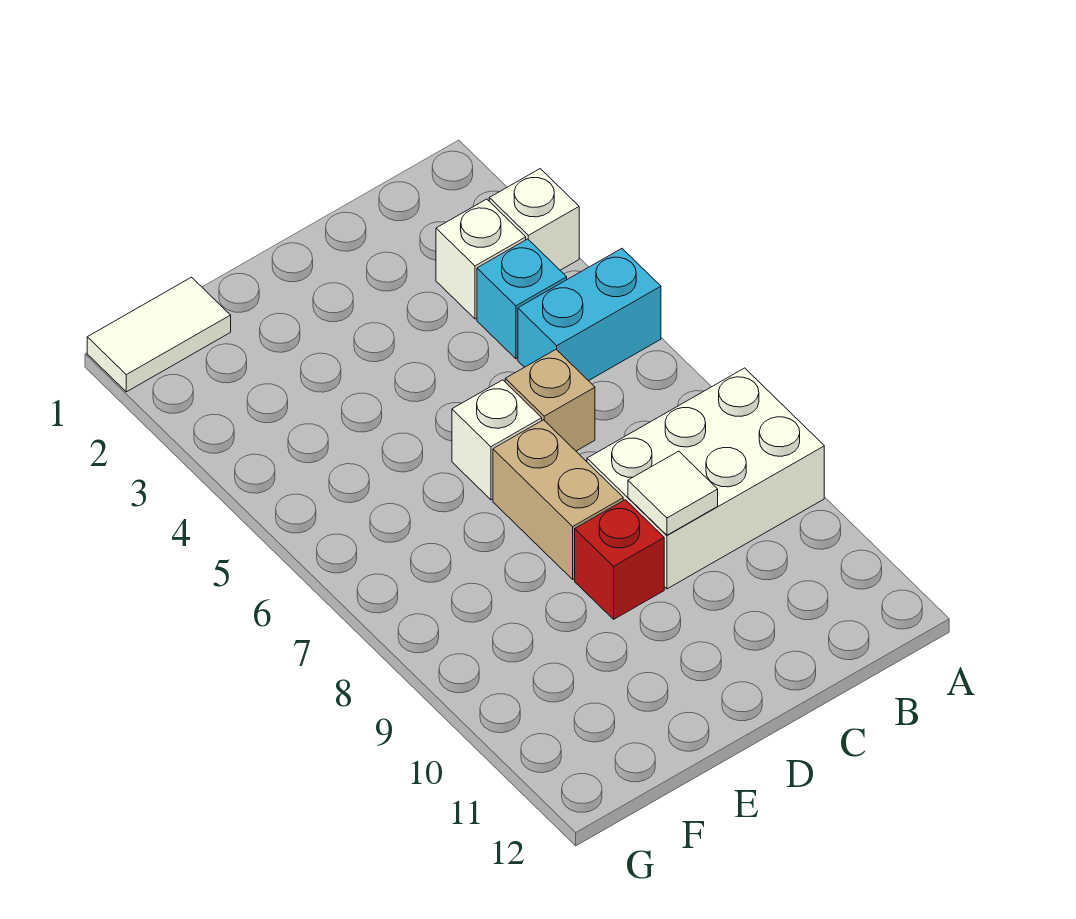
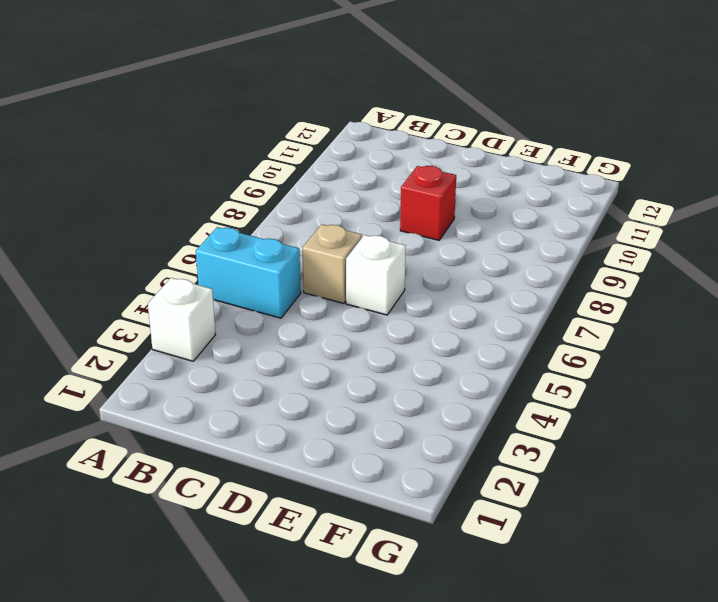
none -> white brick A8:C9 level 1
none -> white brick B3 level 1

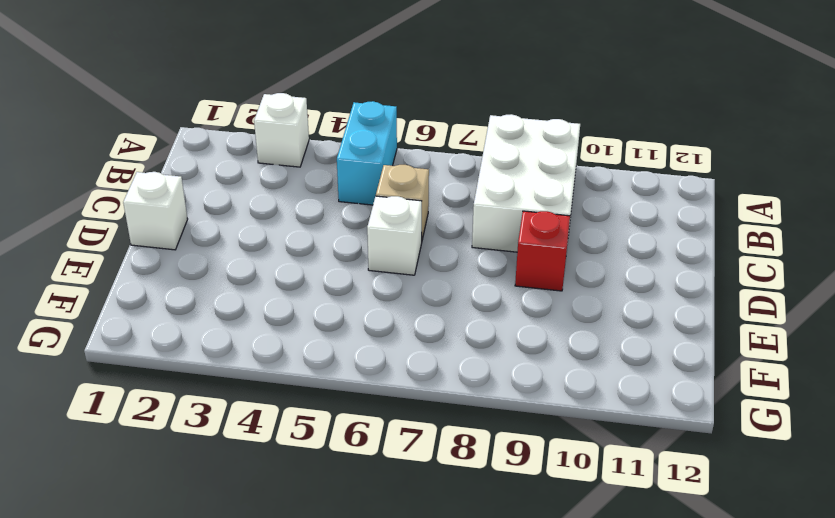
white brick D1 level 1 -> white brick B3 level 1
none -> cyan brick B4 level 1
none -> tan brick D7:D8 level 1

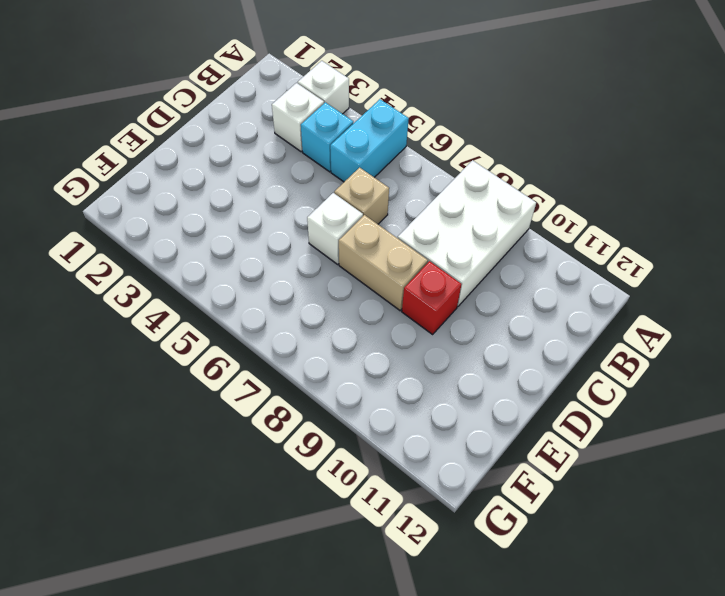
none -> white tile F1:G1 level 1
none -> white tile C9 level 2

